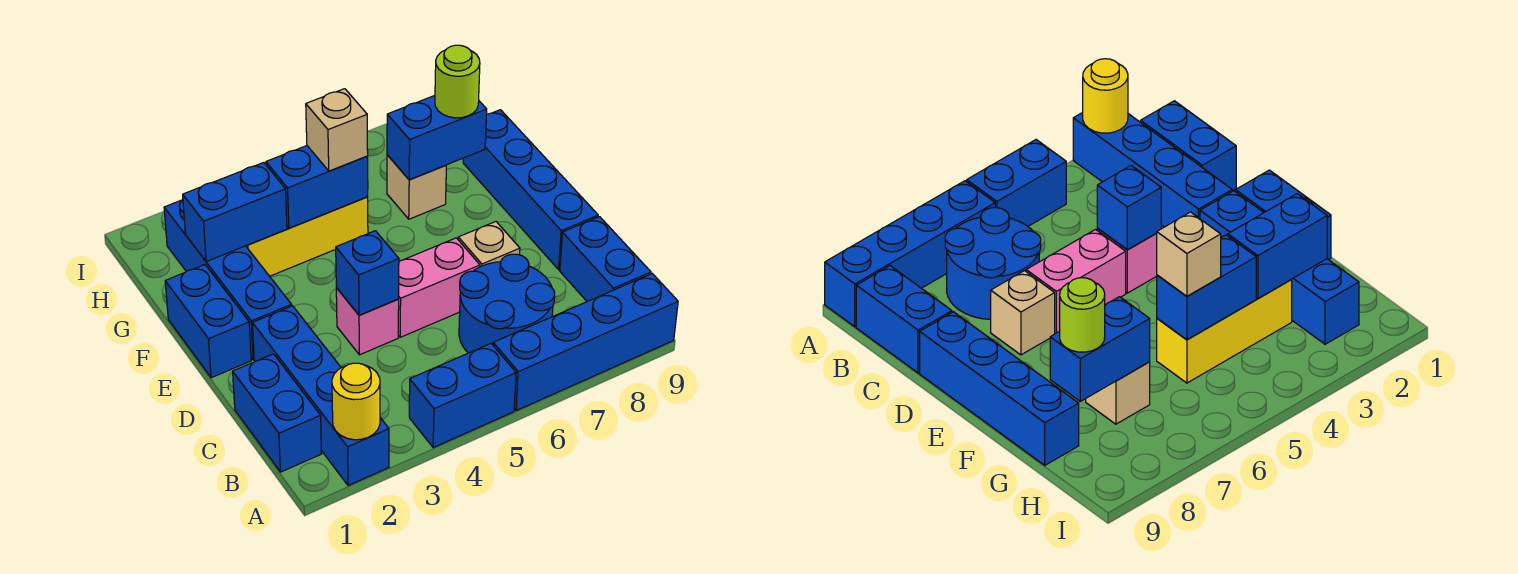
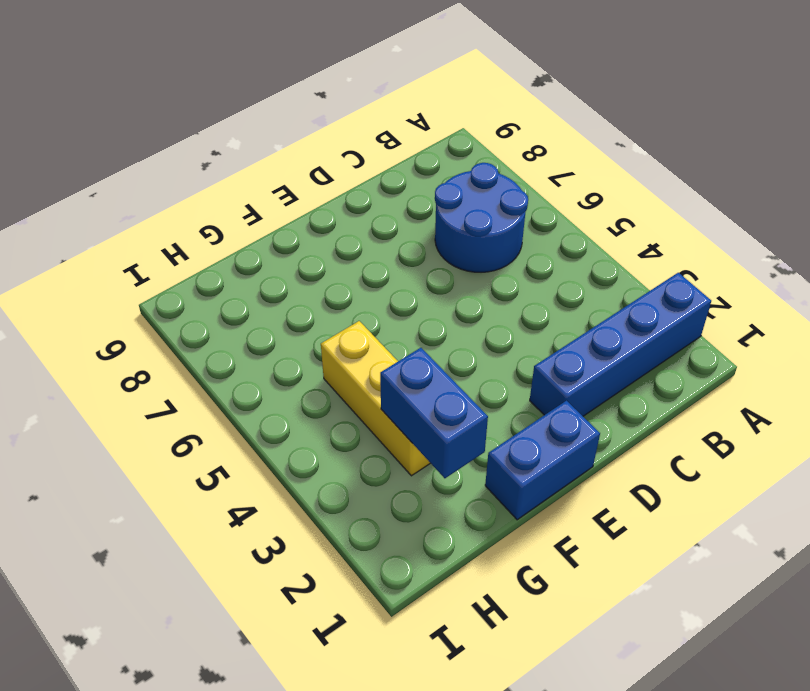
none -> blue brick A4:A5 level 1
none -> blue brick A6:A9 level 1
none -> blue brick B1:C1 level 1

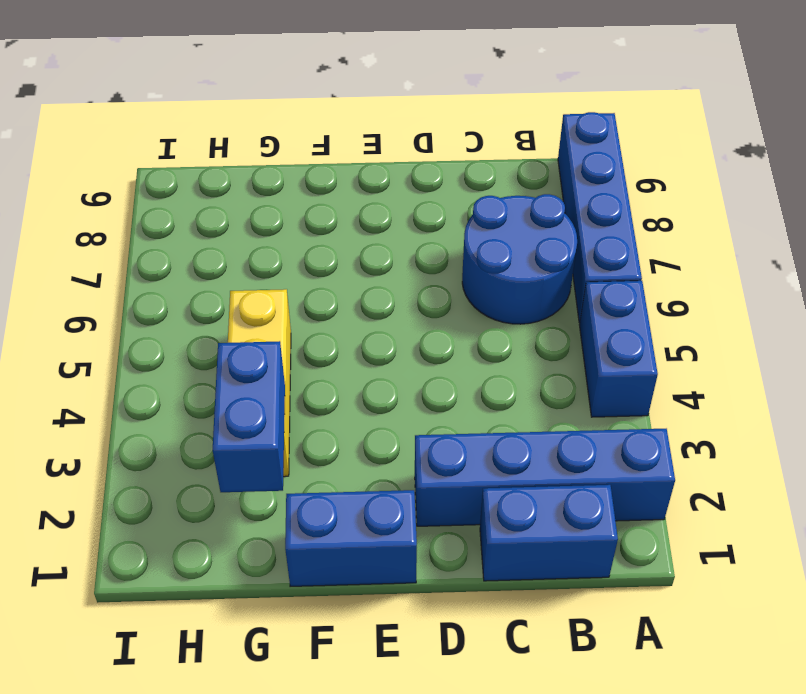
none -> blue brick B9:C9 level 1
none -> pink brick D4 level 1
none -> pink brick D5:D6 level 1

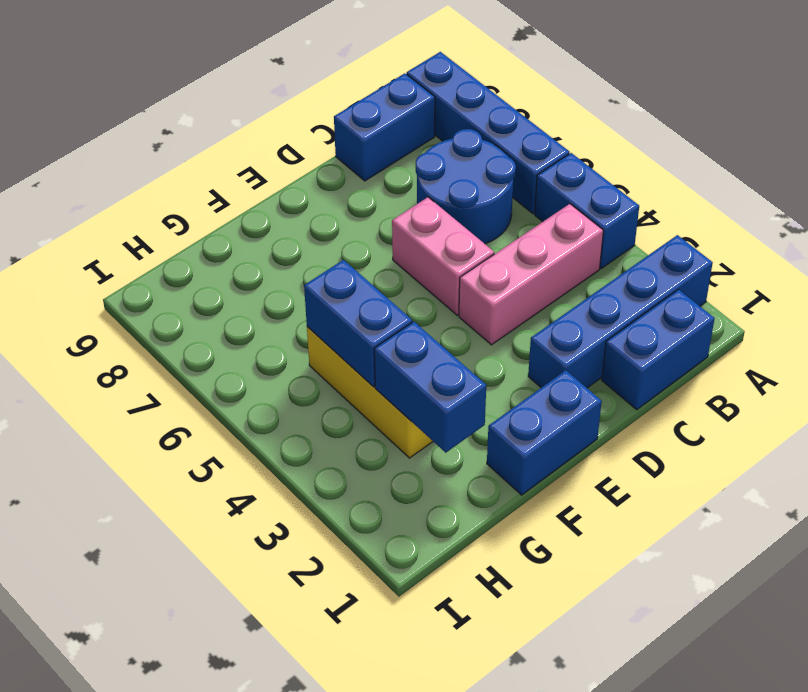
pink brick B4:D4 level 1 -> pink brick D4 level 1
none -> tan brick D7 level 1
none -> blue brick D9:G9 level 1
none -> blue brick E2:H2 level 1

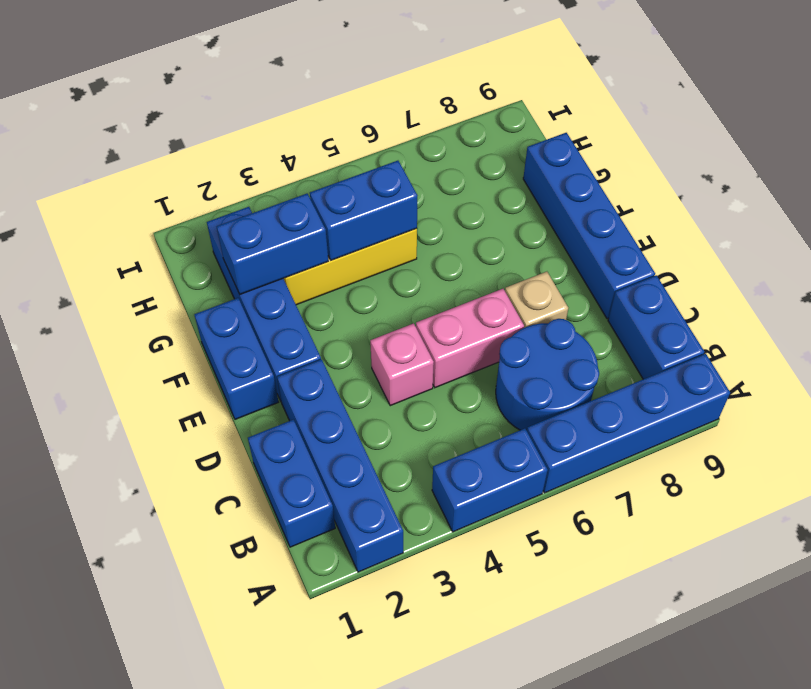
none -> tan brick G7 level 1
none -> yellow round brick A2 level 2
none -> blue brick D4 level 2

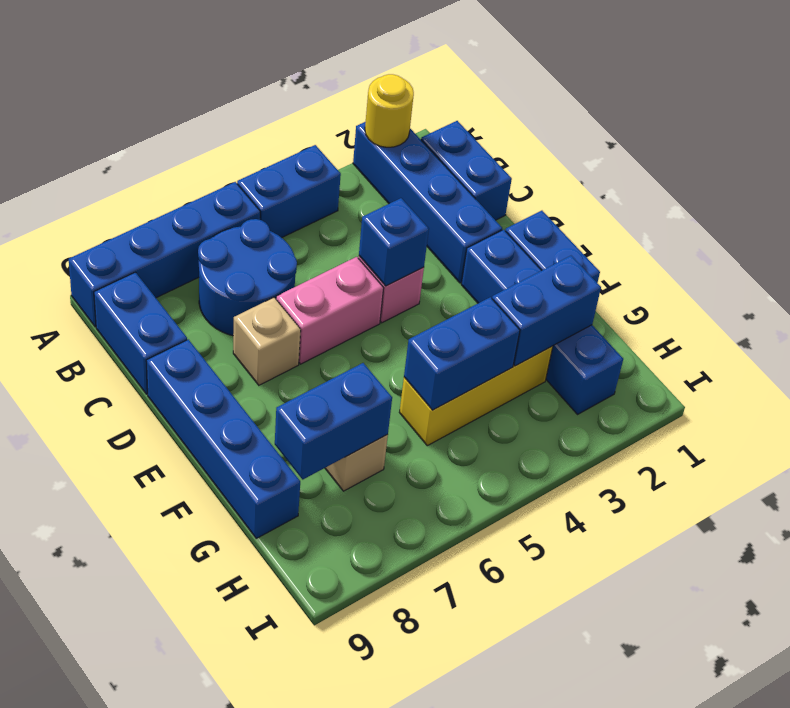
none -> tan brick G5 level 3
none -> lime round brick G8 level 3

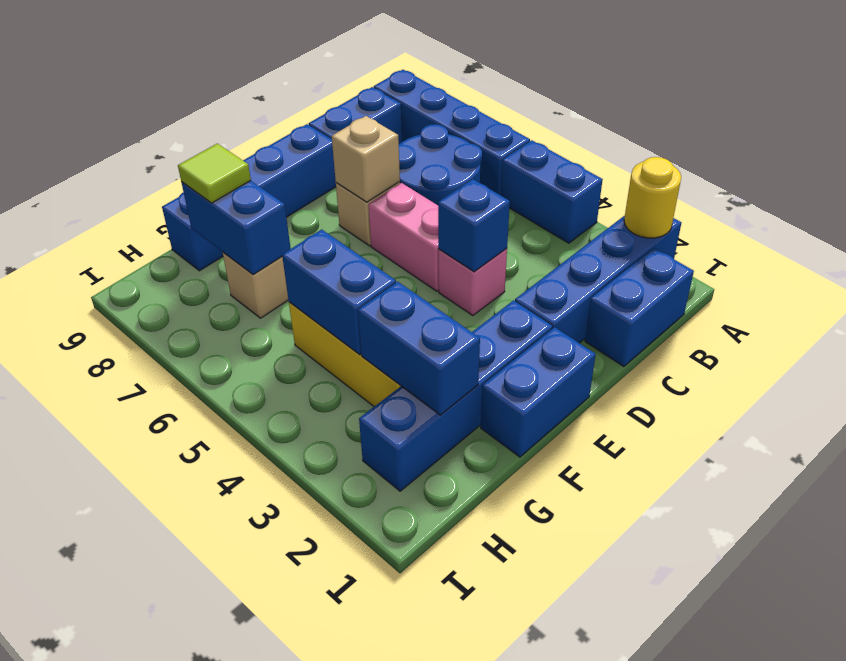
tan brick D7 level 2 -> tan brick G5 level 3
lime tile G8 level 3 -> lime round brick G8 level 3

